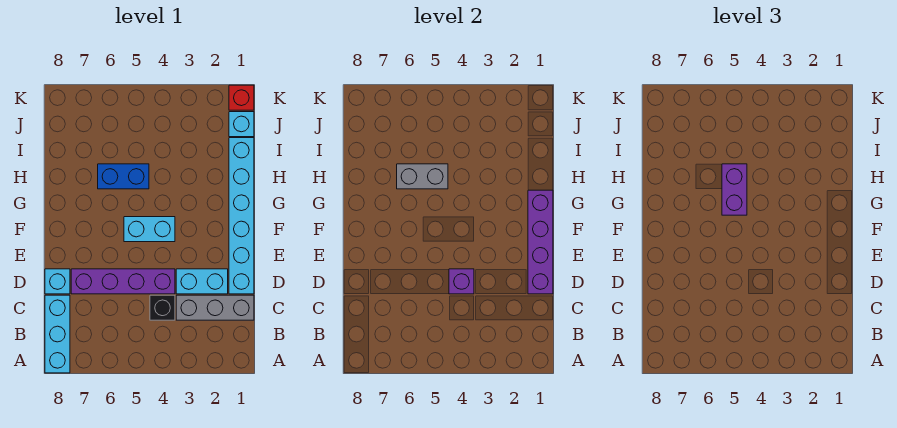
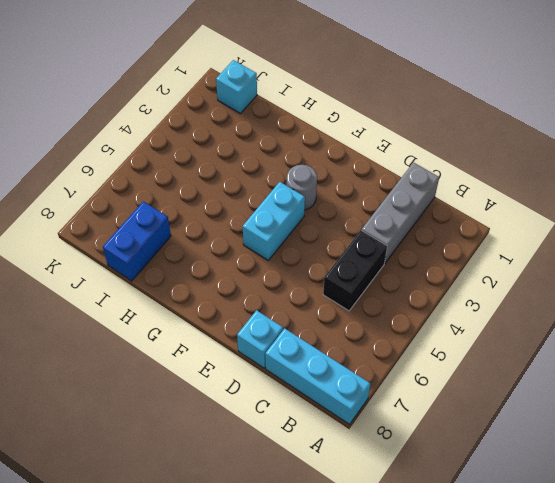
black brick C4:C5 level 1 -> black brick C4 level 1
grey round brick F3 level 1 -> none
blue brick I7:I8 level 1 -> blue brick H5:H6 level 1
none -> cyan brick D1:I1 level 1
none -> cyan brick D2:D3 level 1
none -> purple brick D4:D7 level 1

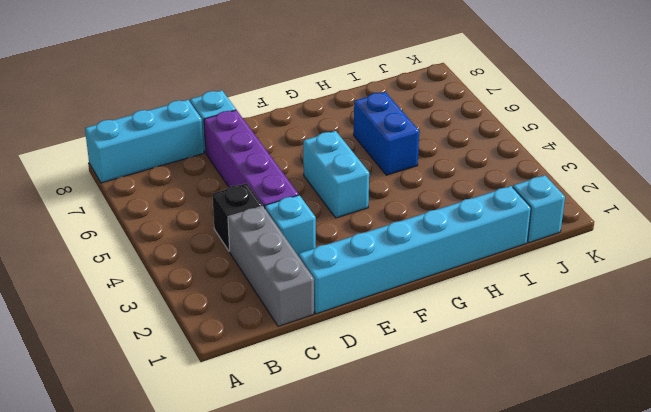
cyan brick D3 level 1 -> cyan brick D2:D3 level 1
none -> red brick K1 level 1
none -> purple brick D1:G1 level 2
none -> purple brick D4 level 2

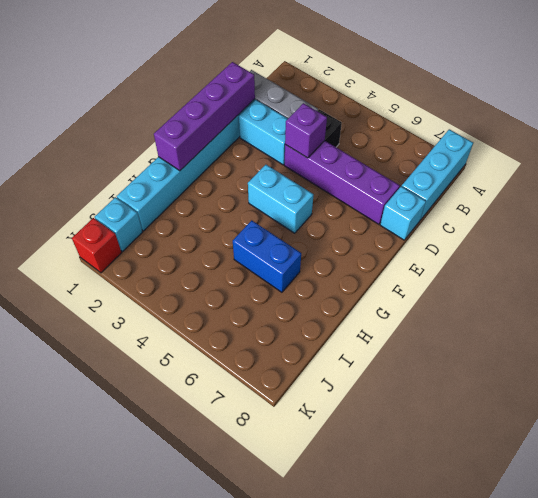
none -> grey brick H5:H6 level 2
none -> purple brick G5:H5 level 3

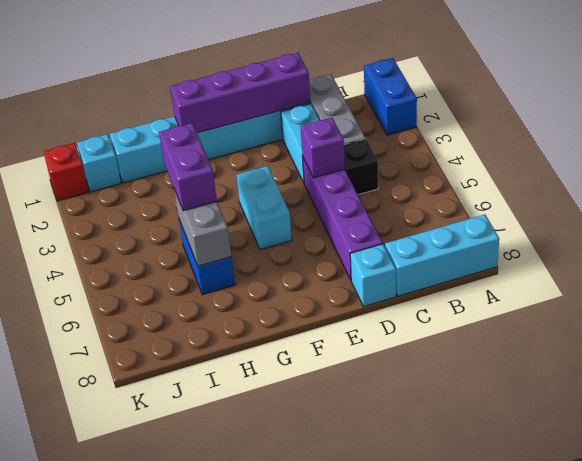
blue brick A1:A2 level 1 -> none
purple brick H4:H5 level 3 -> purple brick G5:H5 level 3

